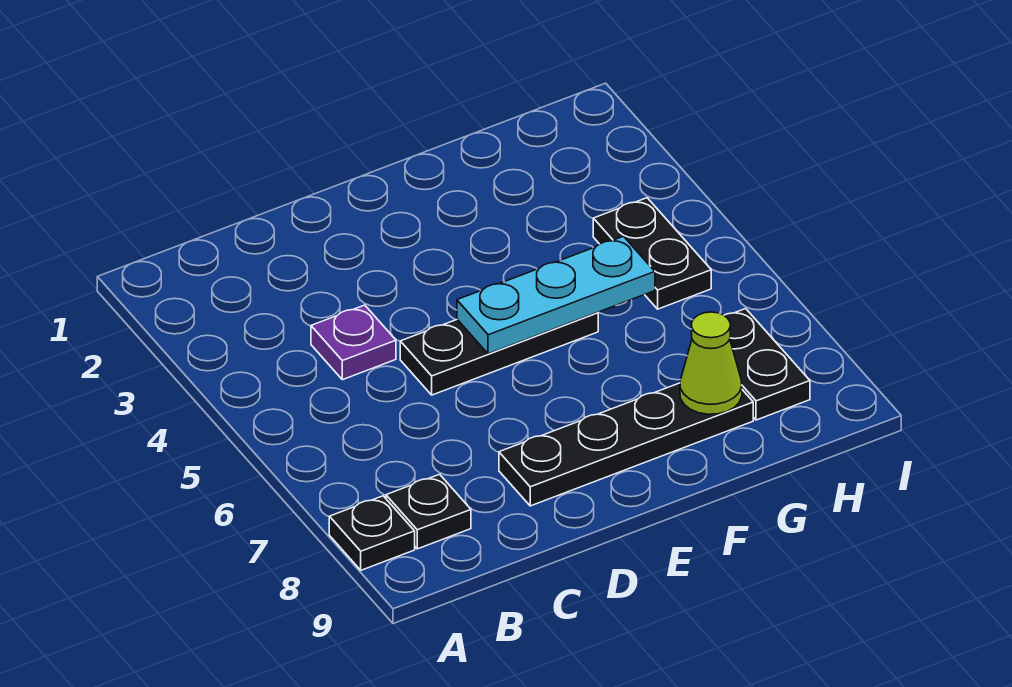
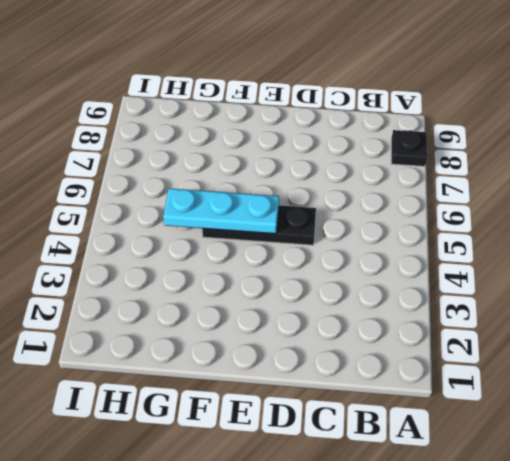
none -> black plate B8 level 1
none -> purple plate C4 level 1

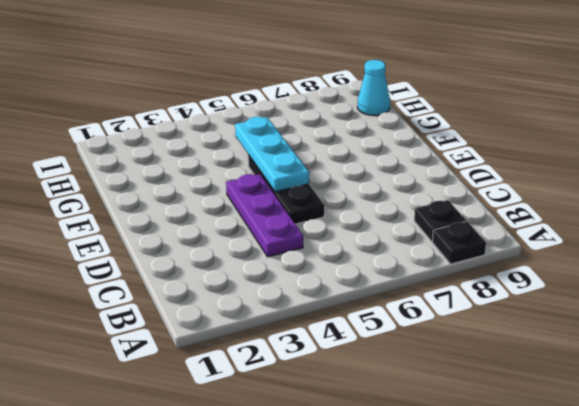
purple plate C4:E4 level 1 -> purple plate C4 level 1
cyan cone H9 level 1 -> none
none -> black plate D8:G8 level 1
none -> black plate H4:H5 level 1

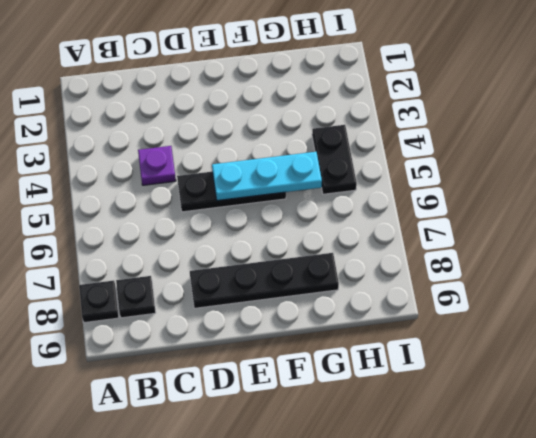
none -> black plate H7:H8 level 1
none -> lime cone G8 level 2

